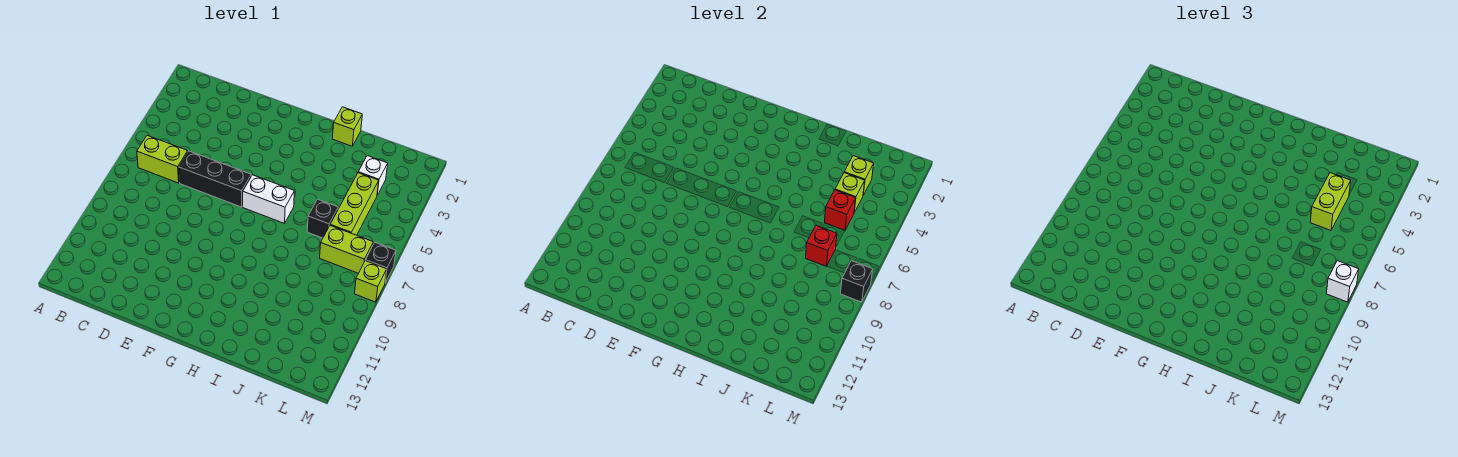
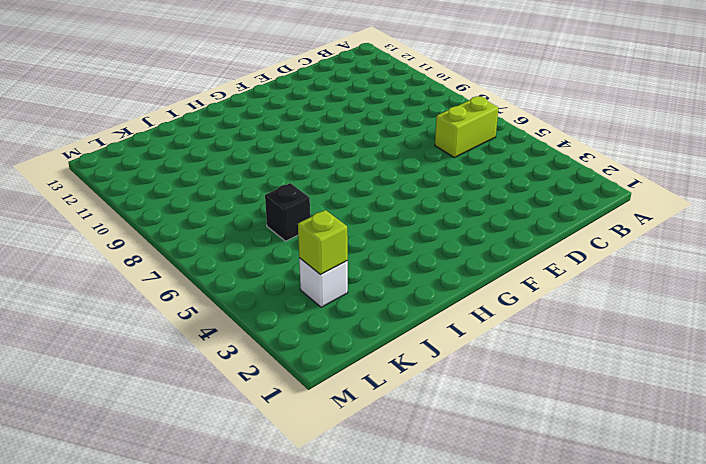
none -> black brick D6:F6 level 1
none -> white brick G6:H6 level 1
none -> lime brick I1 level 1

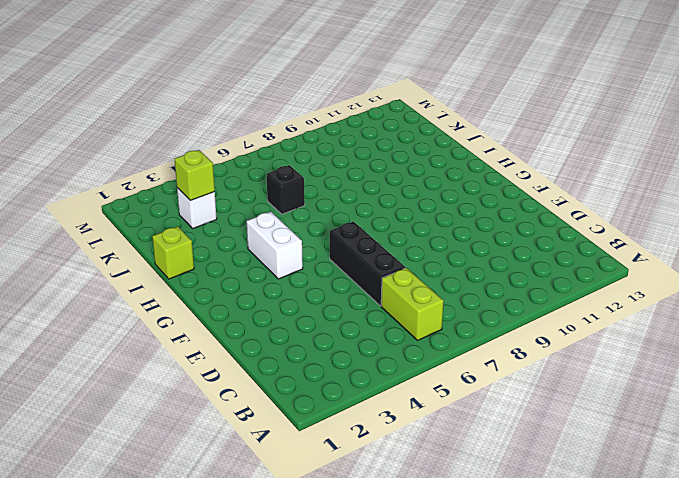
white brick G4:H4 level 1 -> white brick G6:H6 level 1
none -> lime brick K4:K6 level 1
none -> lime brick K7:L7 level 1
none -> black brick M7 level 1

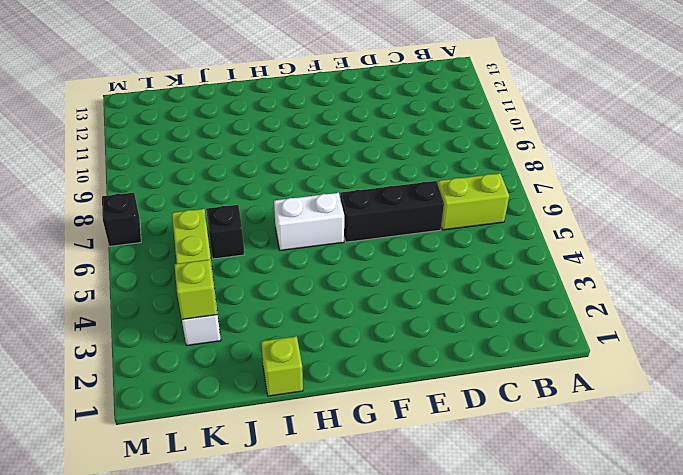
none -> lime brick K7:L7 level 1
none -> lime brick M8 level 1
none -> lime brick K4 level 2

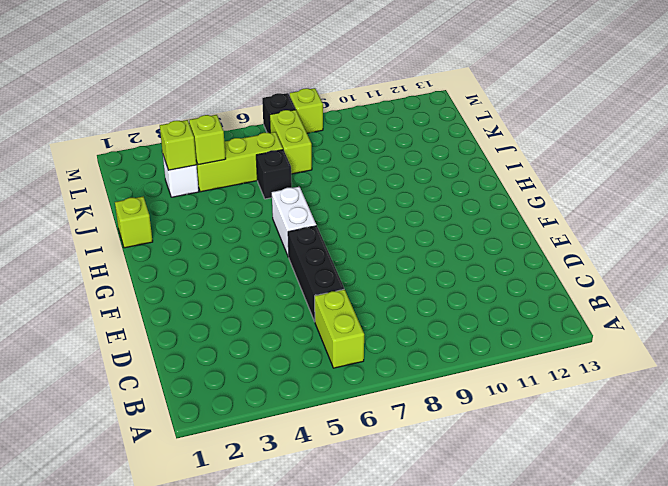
none -> red brick K5 level 2
none -> red brick K7 level 2
none -> black brick M8 level 2

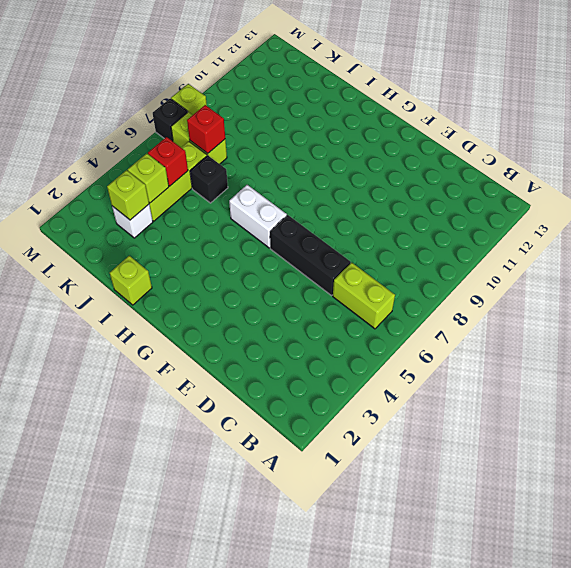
none -> black brick M8 level 2
none -> lime brick K4:K5 level 3
none -> white brick M8 level 3

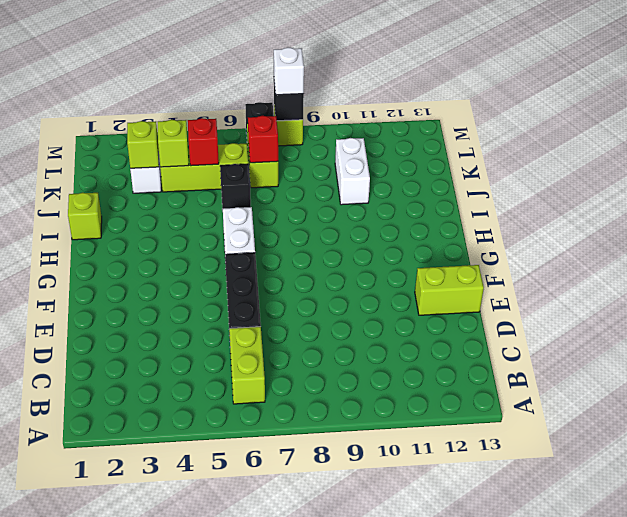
lime brick E12:E13 level 1 -> lime brick K4:K5 level 3
white brick J10:K10 level 1 -> none

